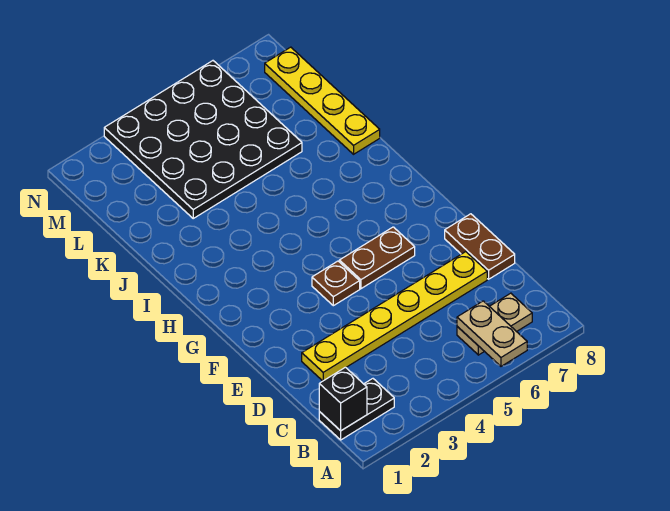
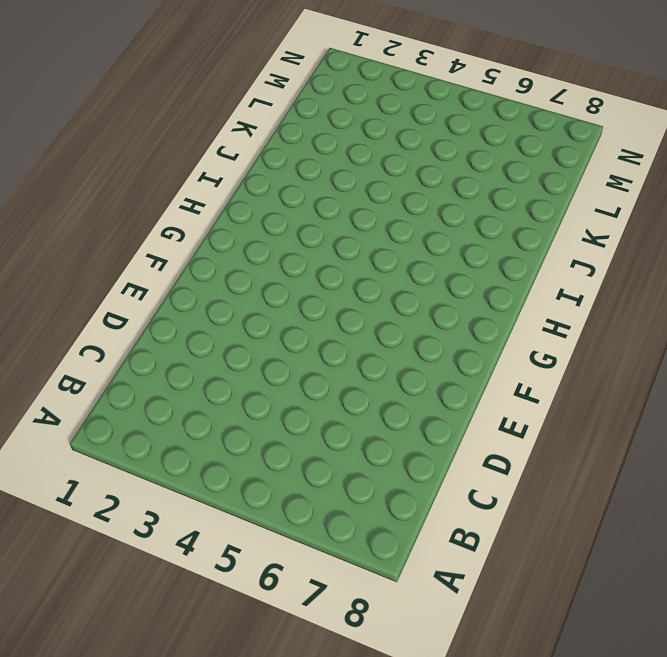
none -> black plate B1:B2 level 1
none -> tan plate B6:B7 level 1

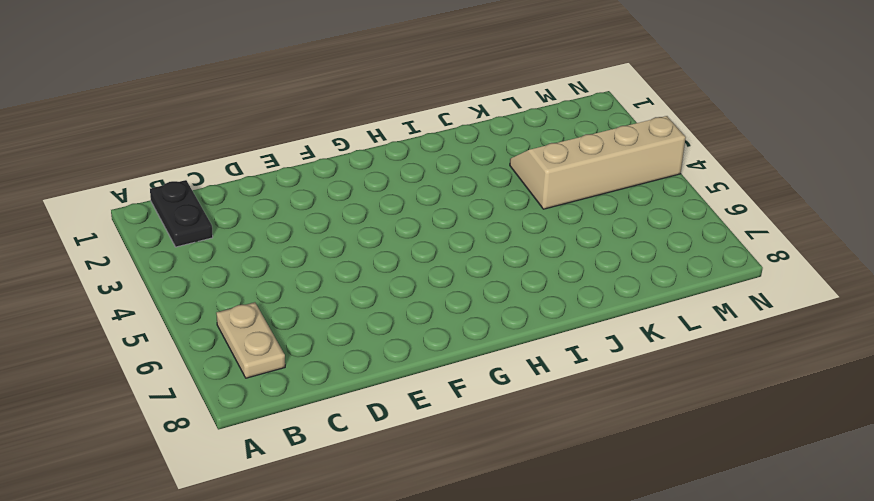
tan slope K3:N4 level 1 top 4 -> black plate K3:N6 level 1
none -> yellow plate D2:D7 level 1
none -> brown plate D8:E8 level 1

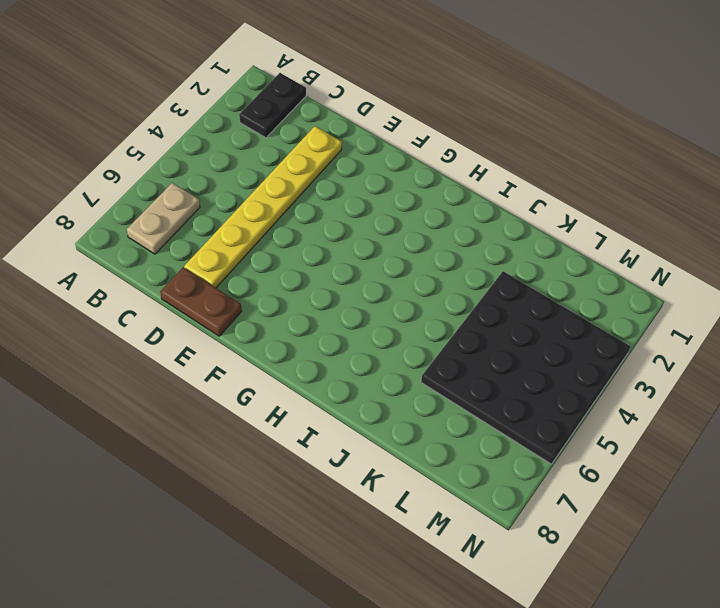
none -> brown plate F4 level 1
none -> brown plate F5:F6 level 1

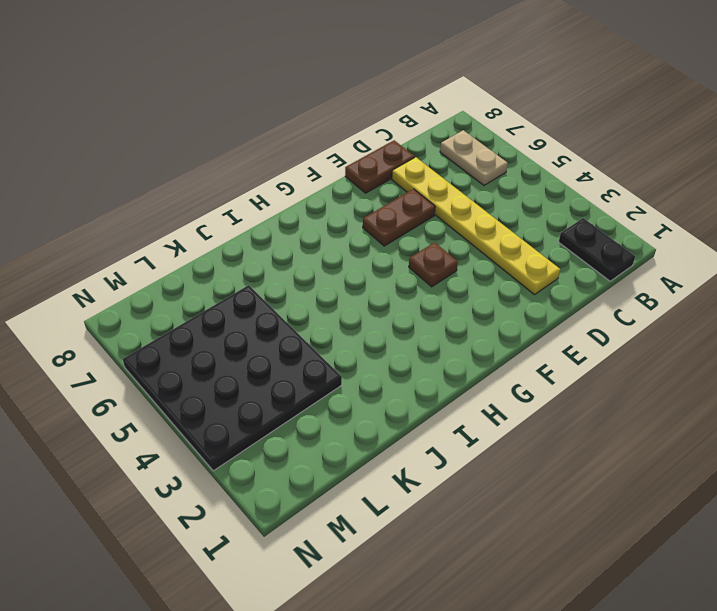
brown plate E6:F6 level 1 -> brown plate F5:F6 level 1
none -> yellow plate J8:M8 level 1
none -> tan plate A6:B6 level 2

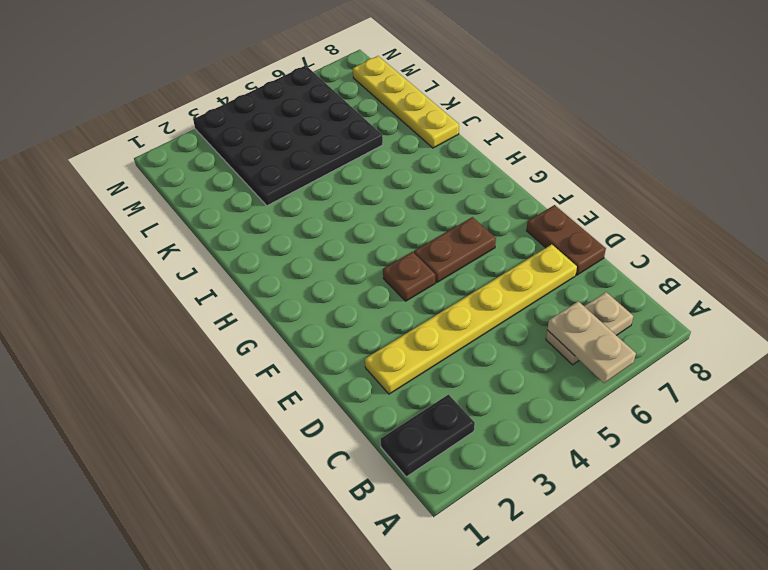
none -> black brick B1 level 2

